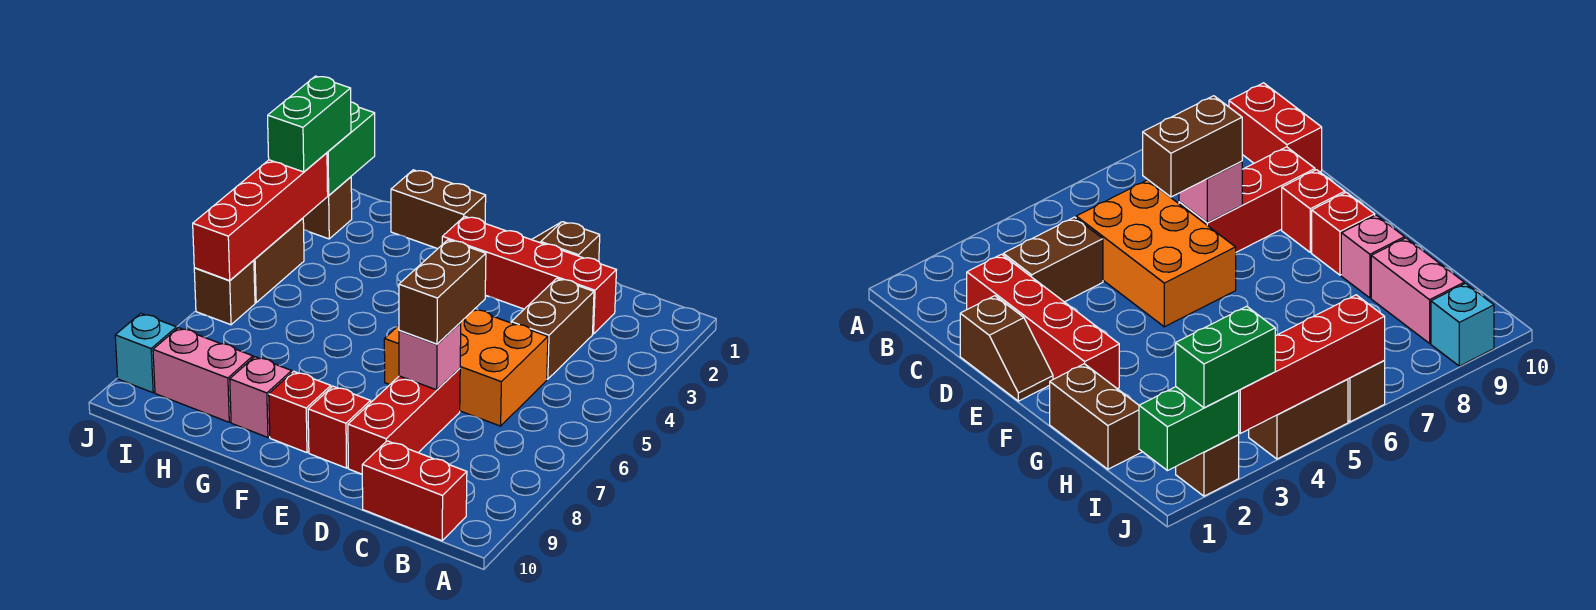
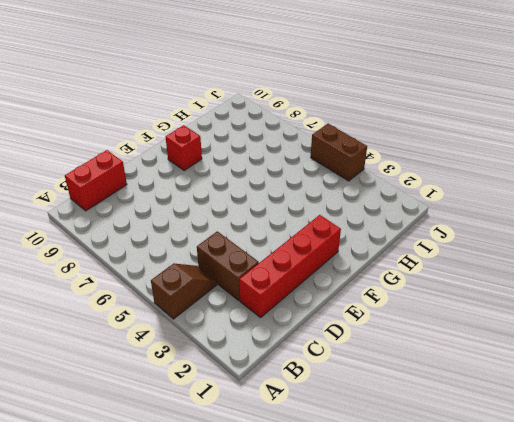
brown slope A4:B4 level 1 top A -> brown slope D1:E1 level 1 top D
none -> orange brick C5:E6 level 1
none -> red brick D7:D9 level 1
none -> red brick E9 level 1

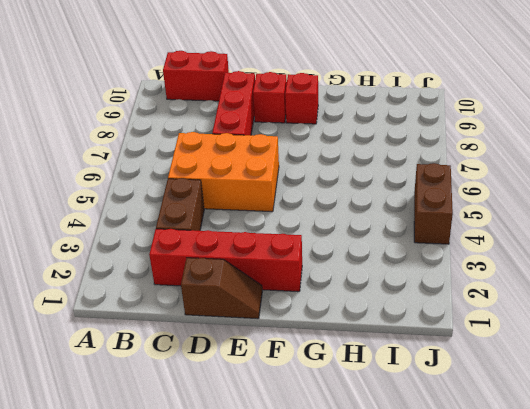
none -> brown brick G1:H1 level 1
none -> pink brick G9 level 1
none -> pink brick H9:I9 level 1

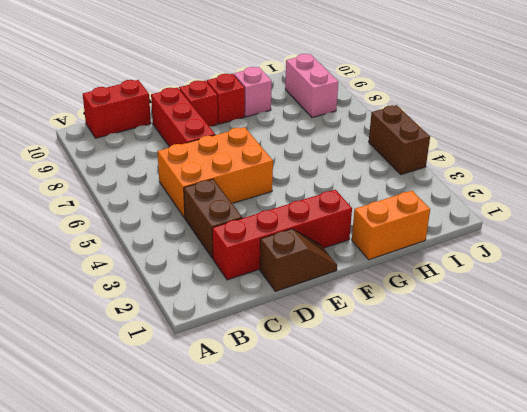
orange brick G1:H1 level 1 -> brown brick G1:H1 level 1
pink brick I8:I9 level 1 -> pink brick H9:I9 level 1
none -> brown brick J2 level 1
none -> brown brick J6 level 1
none -> cyan brick J9 level 1

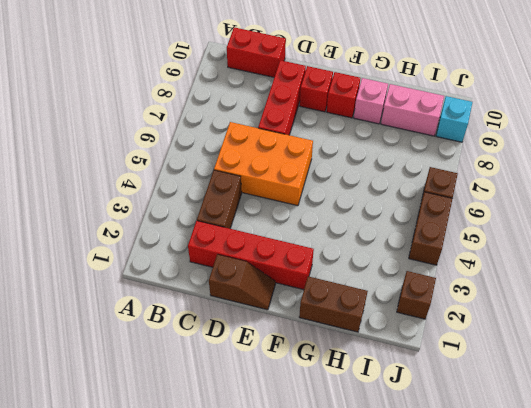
none -> pink brick D7 level 2
none -> green brick J1:J2 level 2
none -> red brick J3:J6 level 2

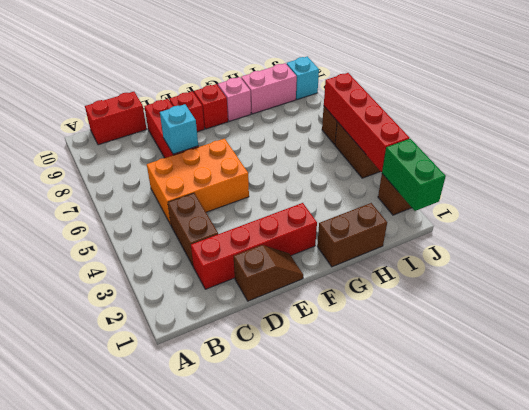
cyan brick D7 level 2 -> pink brick D7 level 2
none -> brown brick D6:D7 level 3
none -> green brick J2:J3 level 3

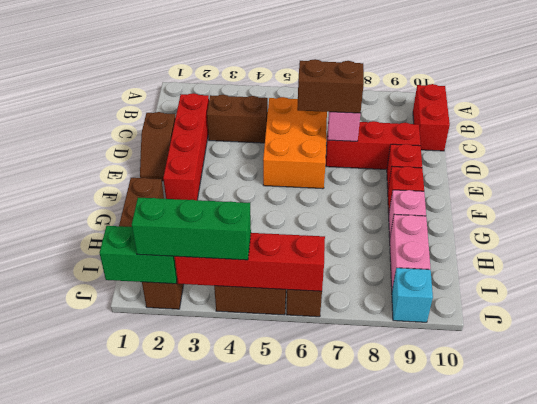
green brick J2:J4 level 3 -> green brick J2:J3 level 3

